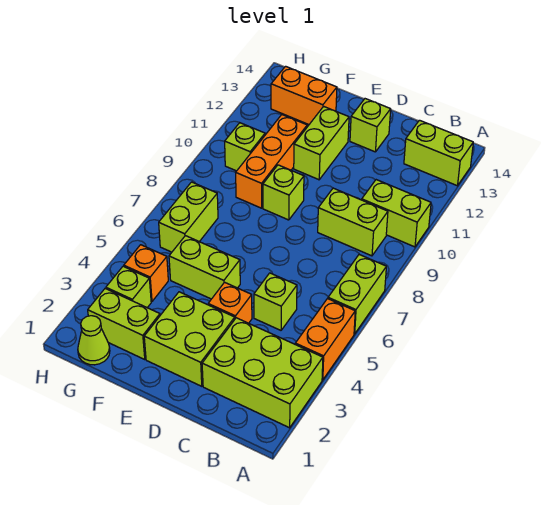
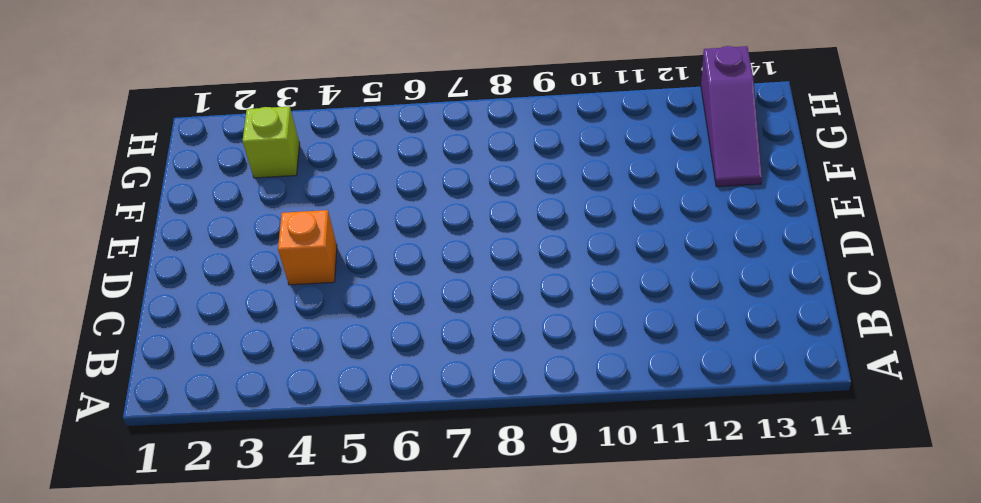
purple slope F13:H13 level 1 top H -> orange brick F13:G13 level 1
none -> lime brick A2:C3 level 1
none -> orange brick A4:A5 level 1
none -> lime brick A6:A7 level 1

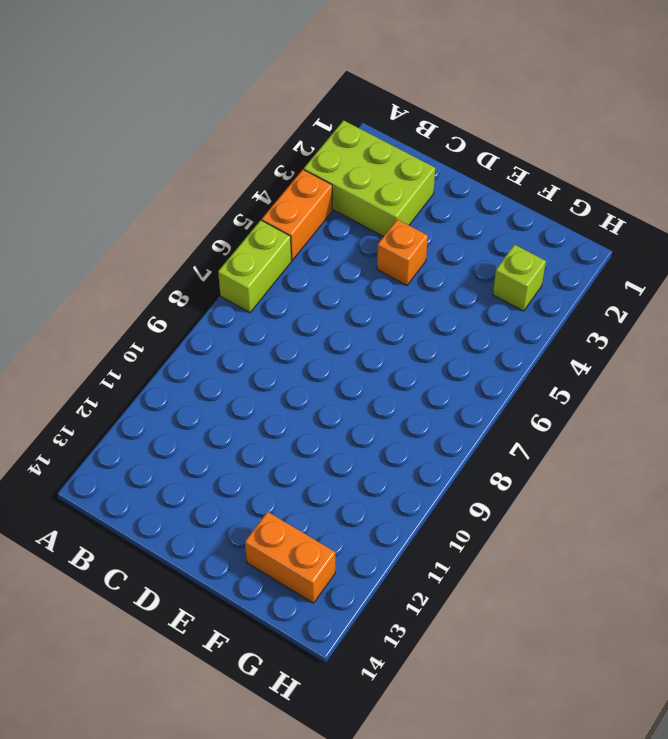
none -> lime brick A10:B10 level 1
none -> lime brick A13:B13 level 1
none -> lime brick B9:C9 level 1

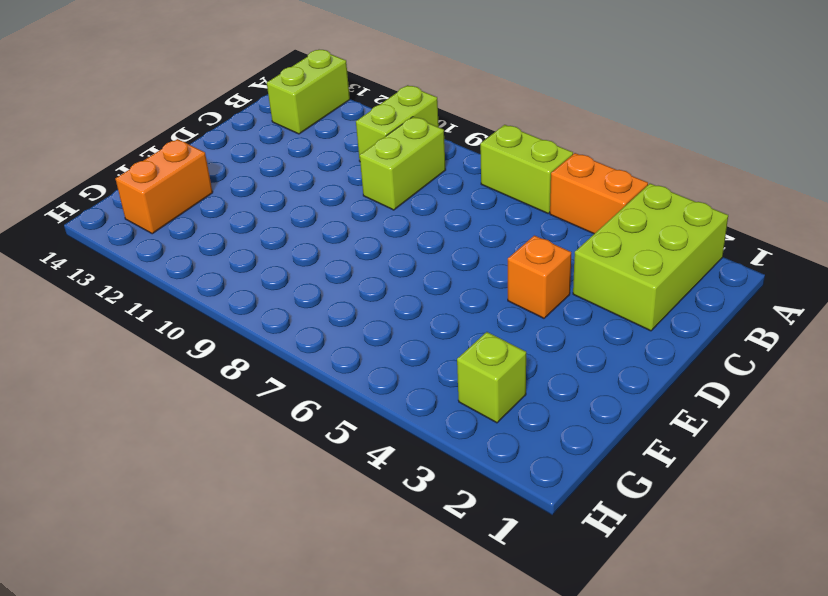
none -> lime brick C5 level 1
none -> lime brick D2:E3 level 1
none -> lime brick D13 level 1

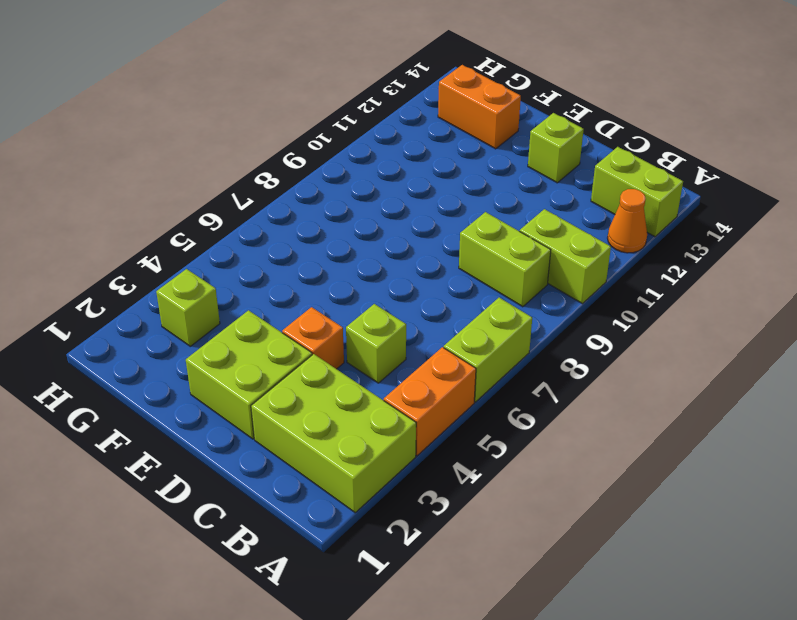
orange cone A12 level 1 -> none
none -> lime brick E5:F5 level 1
none -> lime brick E9 level 1
none -> lime brick E11:E12 level 1

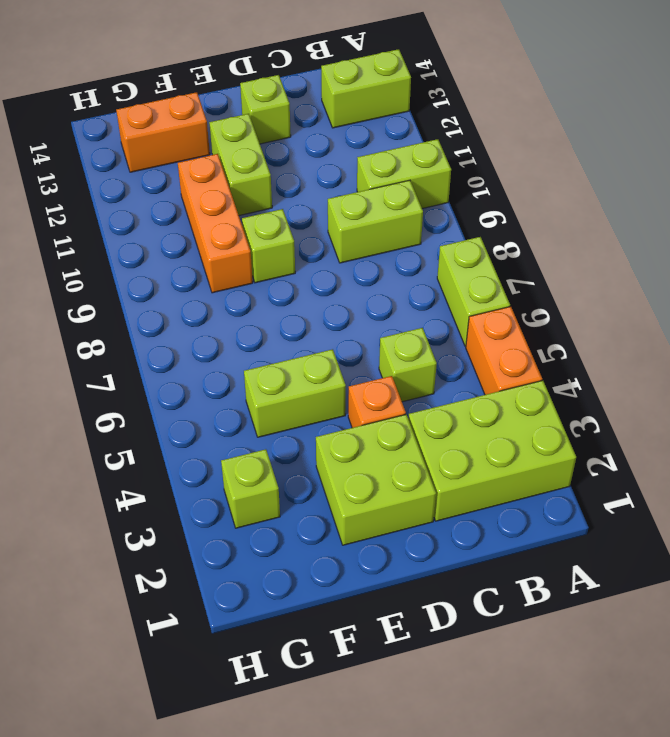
none -> lime brick F2:G2 level 1
none -> lime cone G1 level 1
none -> orange brick G4 level 1

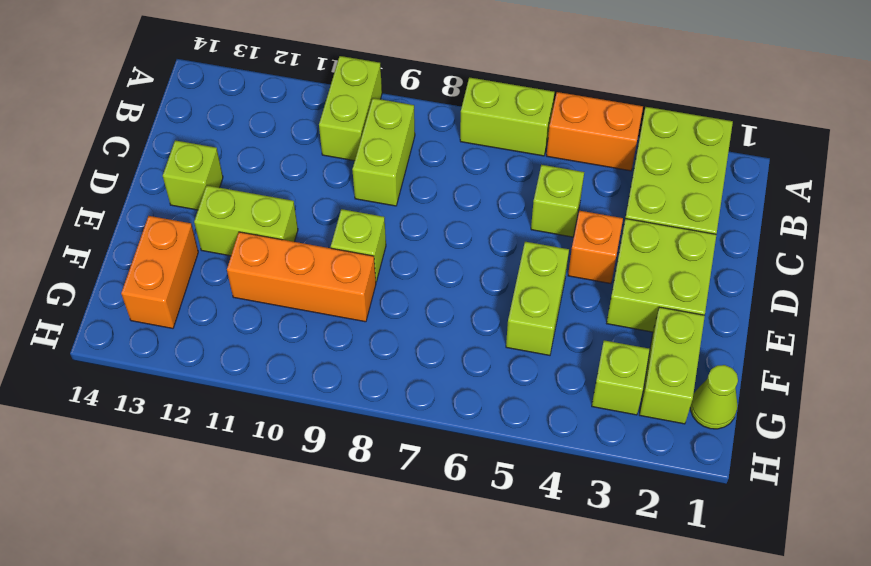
none -> lime brick A13:B13 level 1
none -> orange brick G4 level 1
none -> lime brick G6:G7 level 1

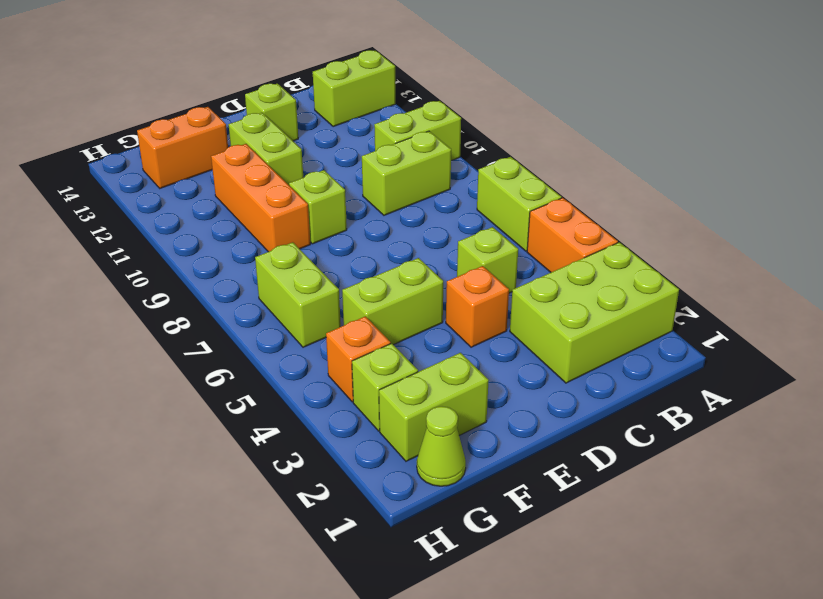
none -> lime brick D2:E3 level 1
none -> lime brick G10 level 1

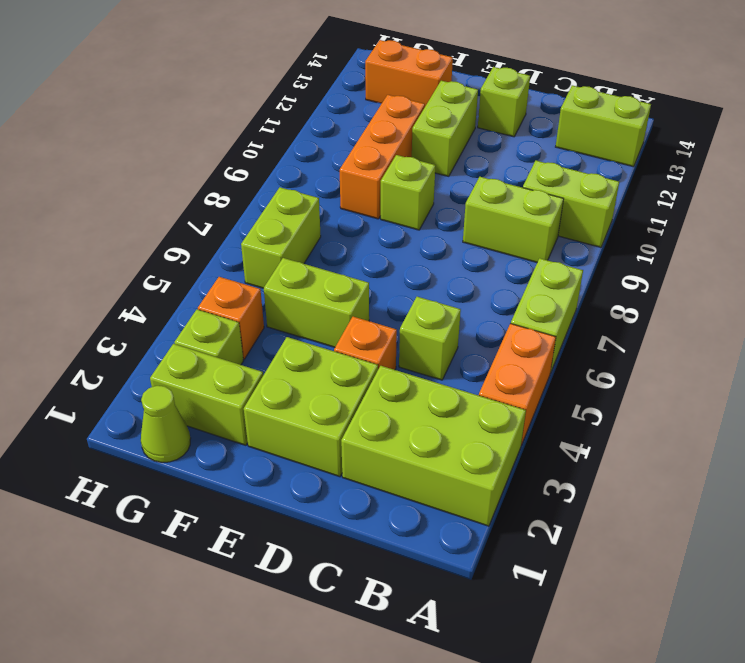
none -> lime brick G10 level 1

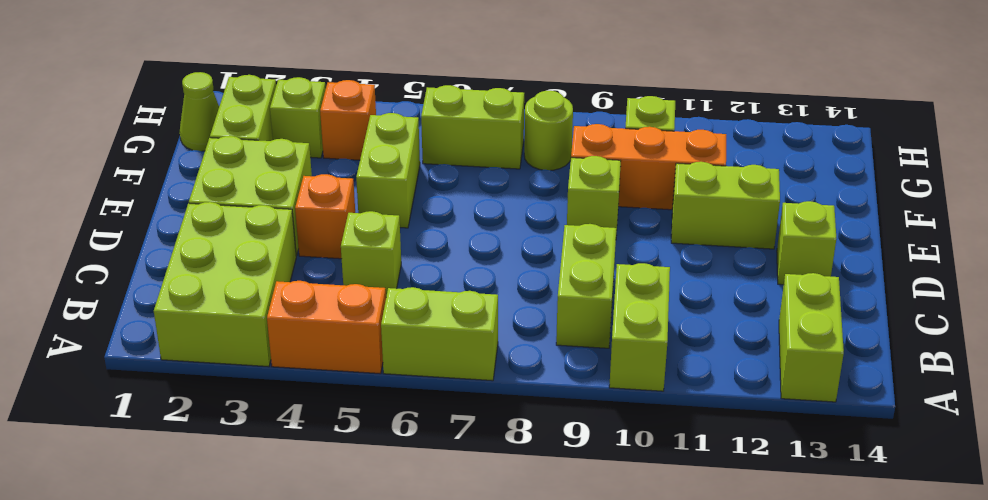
lime round brick G8 level 1 -> none
none -> orange brick F13:G13 level 1

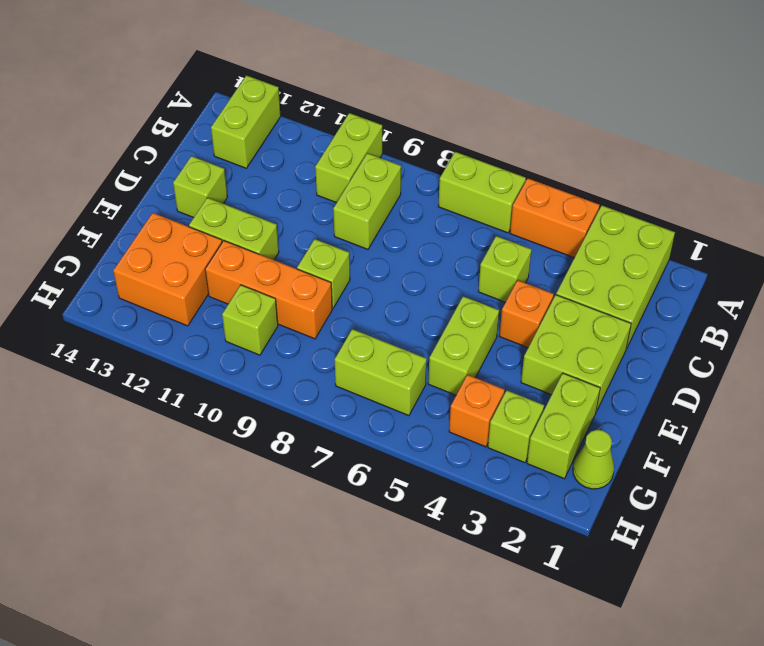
orange brick F12:G13 level 1 -> orange brick F13:G13 level 1

